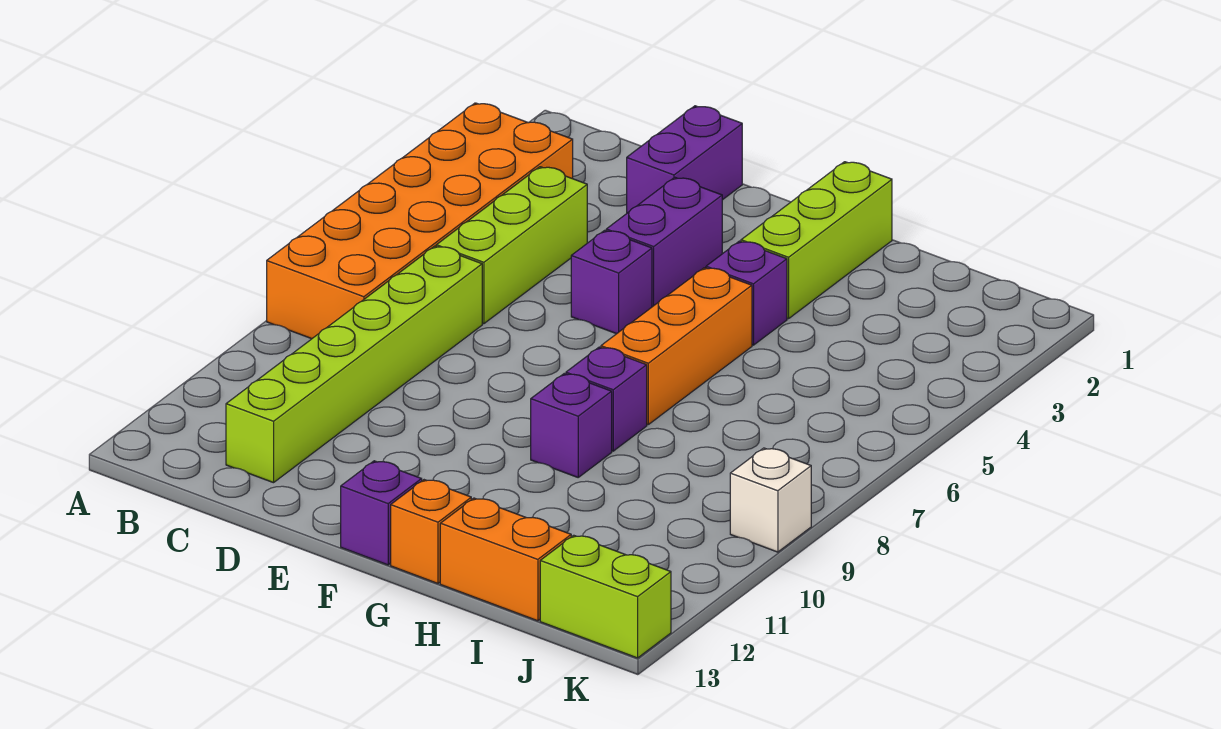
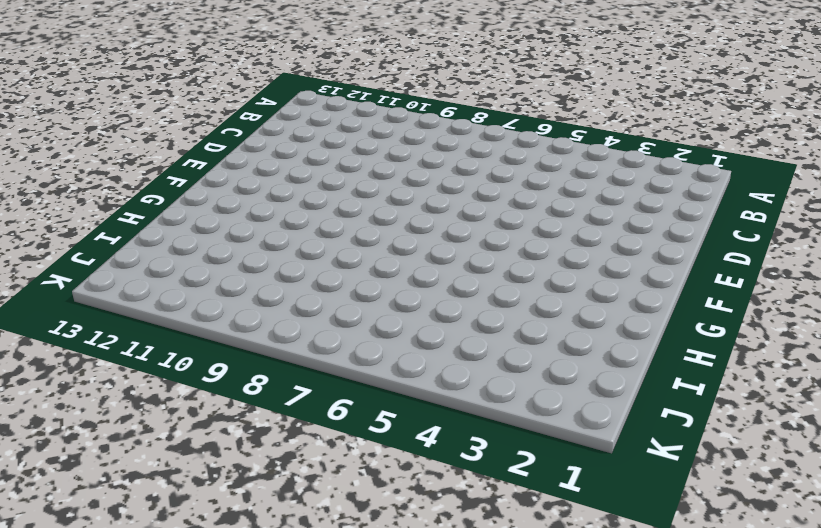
none -> orange brick A3:B8 level 1
none -> lime brick C4:C6 level 1
none -> lime brick C7:C12 level 1

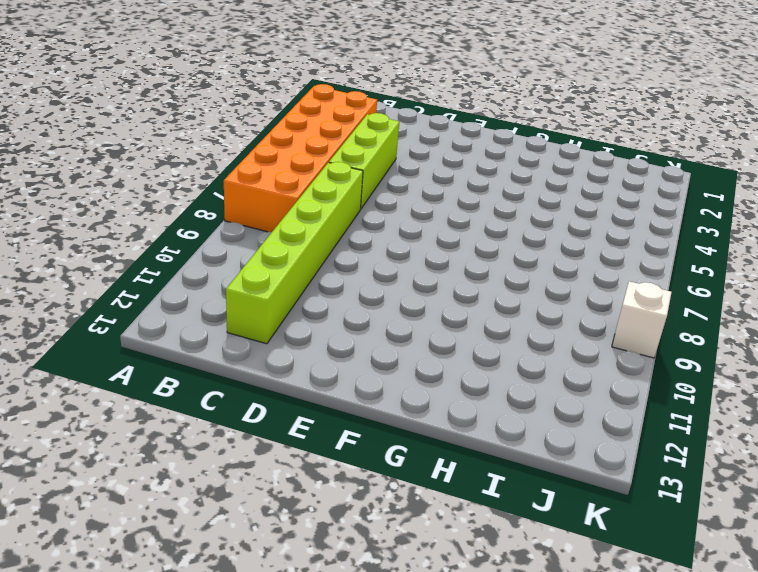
none -> purple brick D1:D2 level 1
none -> purple brick E3:E4 level 1
none -> purple brick E5 level 1

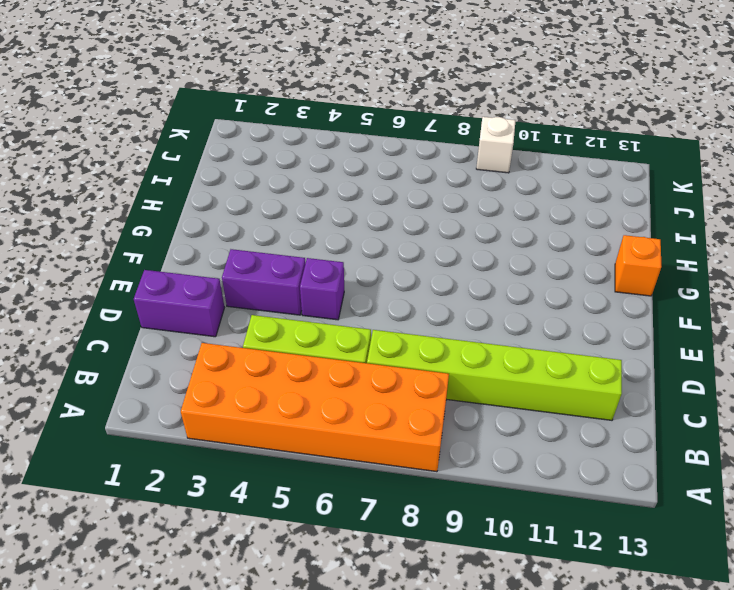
none -> purple brick F13 level 1
none -> lime brick G1:G3 level 1
none -> purple brick G4 level 1

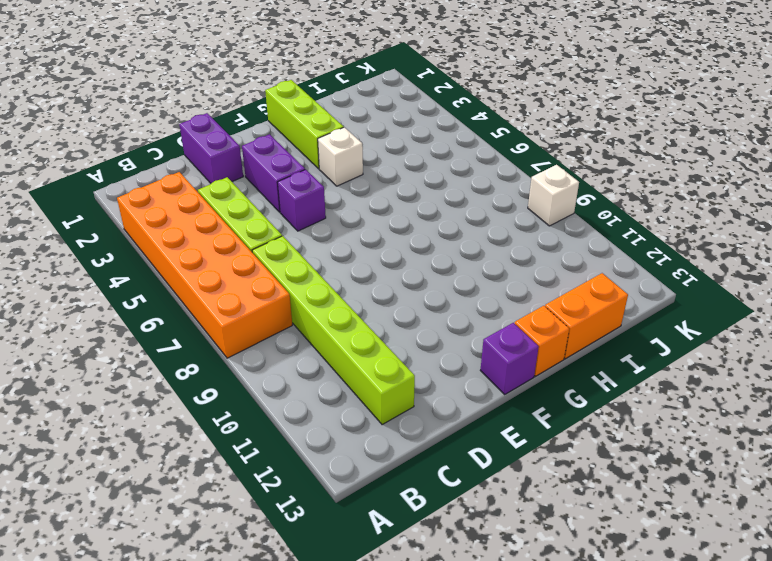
white brick G4 level 1 -> purple brick G4 level 1
none -> orange brick G5:G7 level 1
none -> purple brick G8 level 1
none -> purple brick G9 level 1

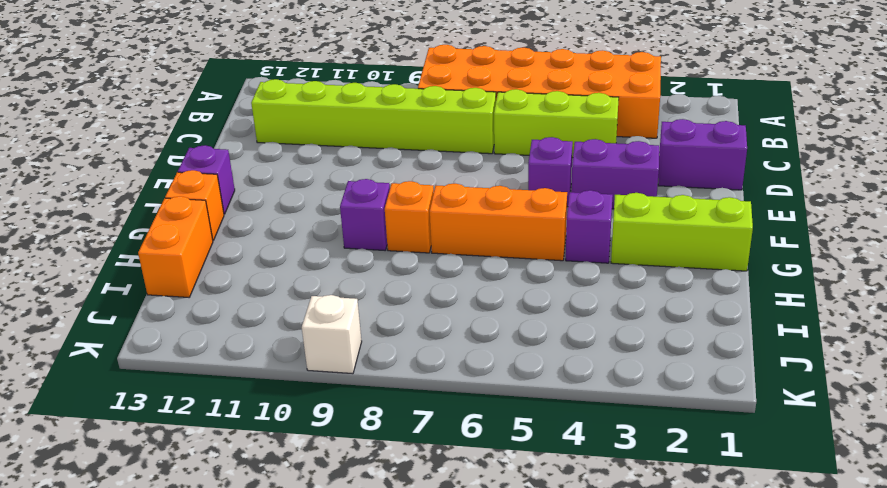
orange brick G8 level 1 -> purple brick G8 level 1
none -> lime brick J13:K13 level 1

